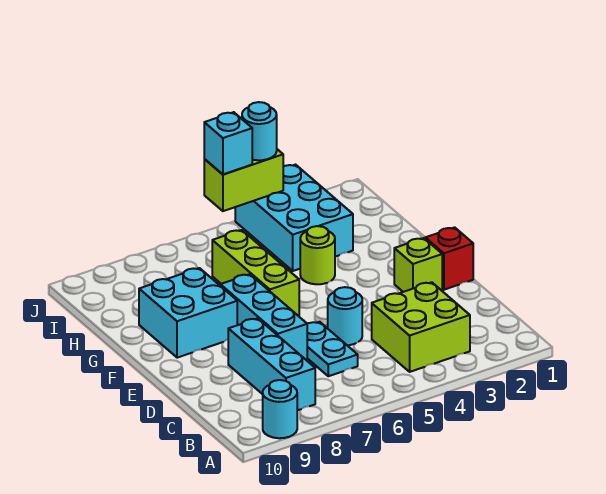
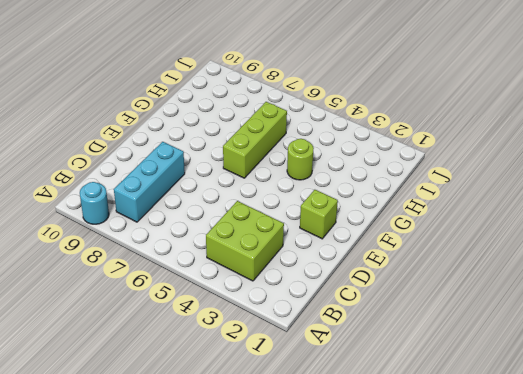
none -> cyan plate C6:D6 level 1
none -> cyan round brick D5 level 1
none -> cyan brick D7:F7 level 1

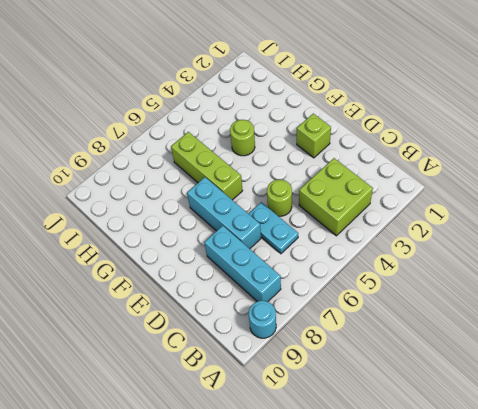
lime round brick D5 level 1 -> cyan round brick D5 level 1
none -> red brick E1 level 1
none -> cyan brick F8:G9 level 1
none -> cyan brick H3:J4 level 1

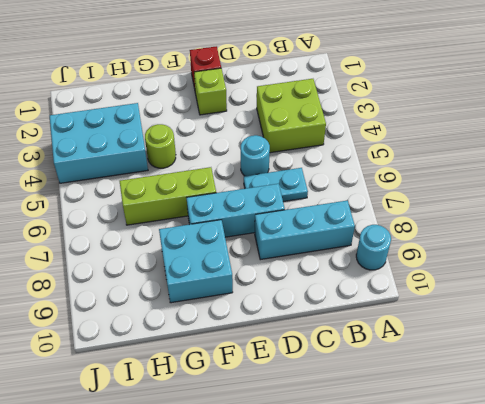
none -> lime brick J4:J5 level 2
none -> cyan round brick J4 level 3
none -> cyan brick J5 level 3

